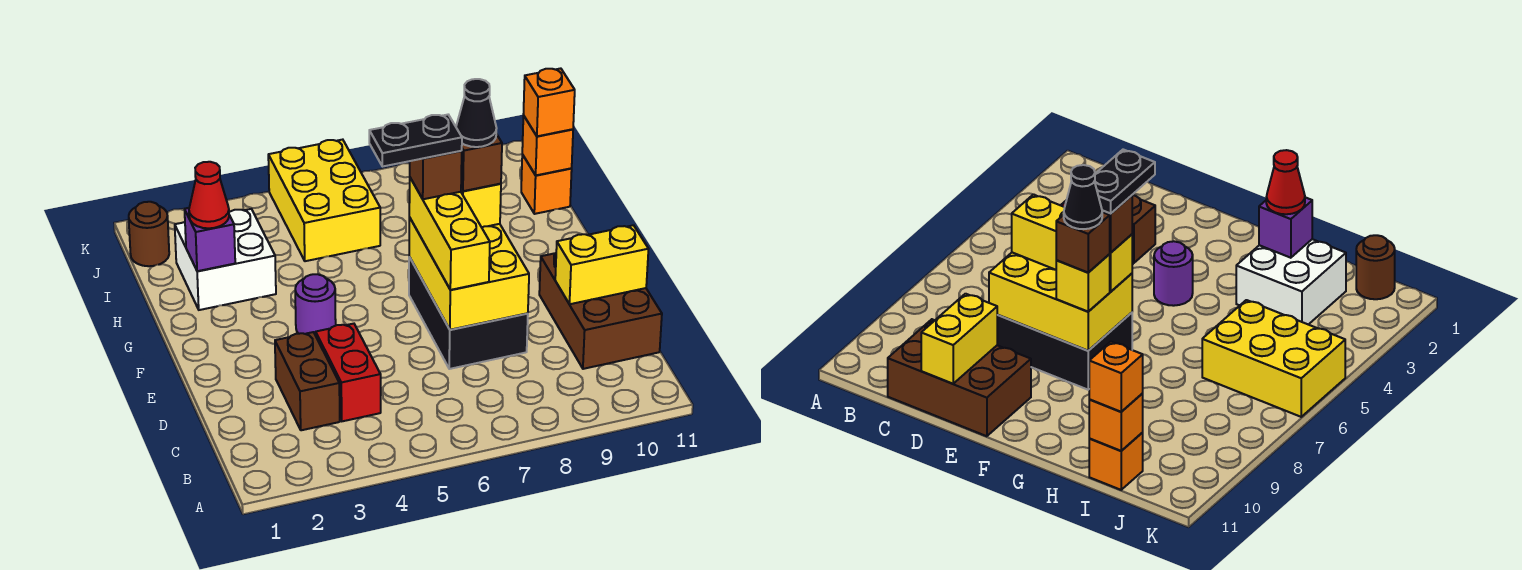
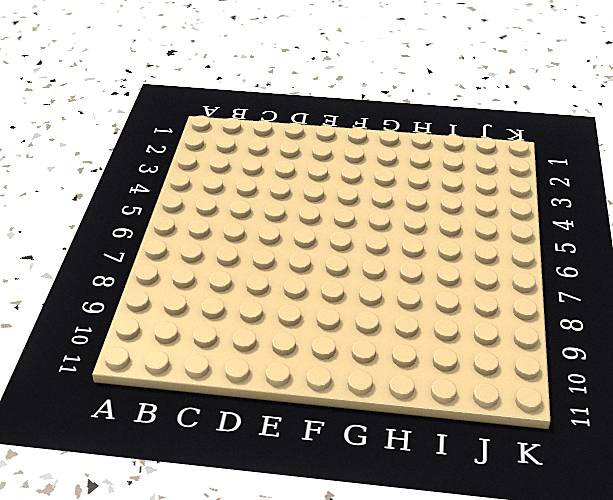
none -> brown brick C3:D3 level 1
none -> red brick C4:D4 level 1
none -> brown brick C10:E11 level 1

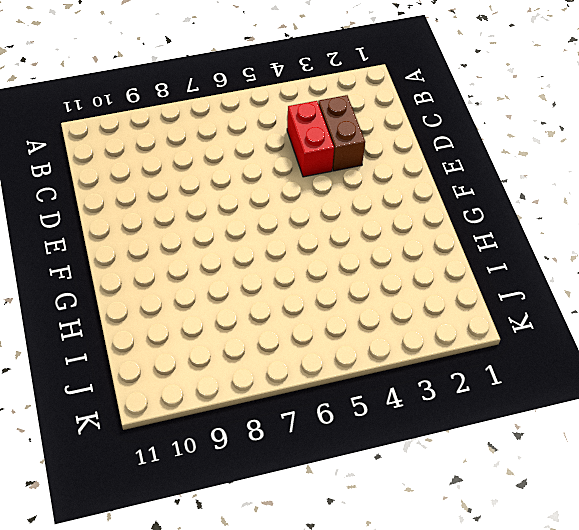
none -> brown brick C10:E11 level 1
none -> black brick D7:F8 level 1
none -> purple round brick F4 level 1

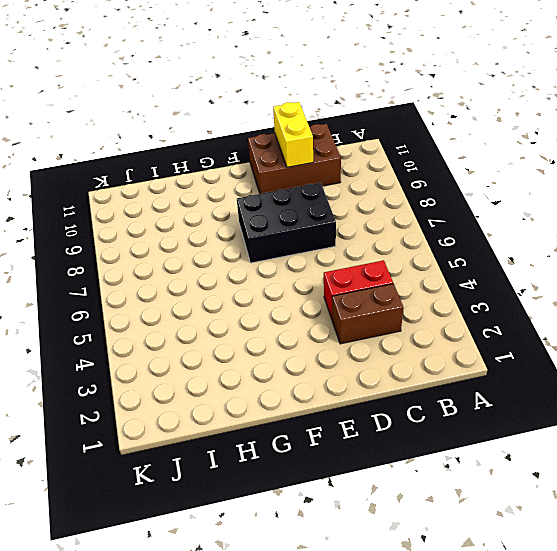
none -> purple round brick F4 level 1
none -> white brick H2:I3 level 1
none -> yellow brick I5:K6 level 1

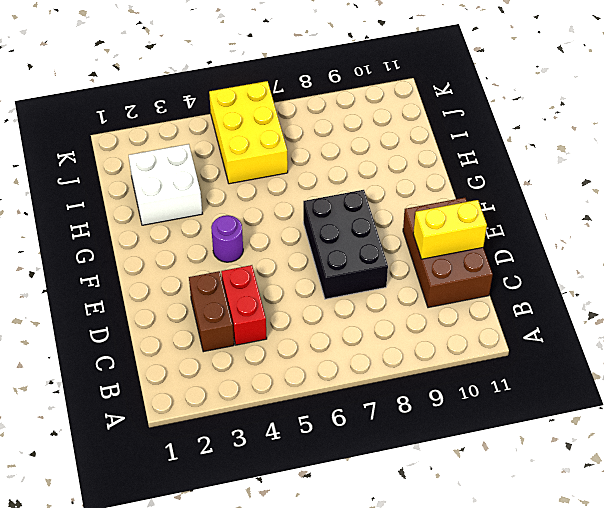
none -> orange brick I11 level 1
none -> brown round brick J1 level 1
none -> yellow brick D7:F8 level 2

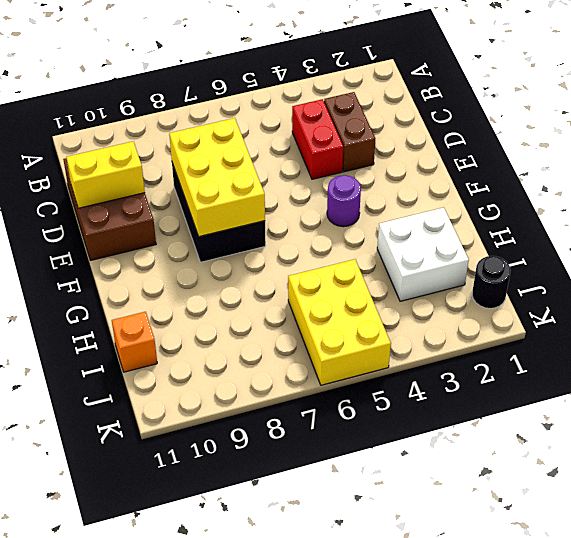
black round brick J1 level 1 -> brown round brick J1 level 1
none -> purple brick H2 level 2
none -> orange brick I11 level 2
none -> yellow brick D7:F7 level 3

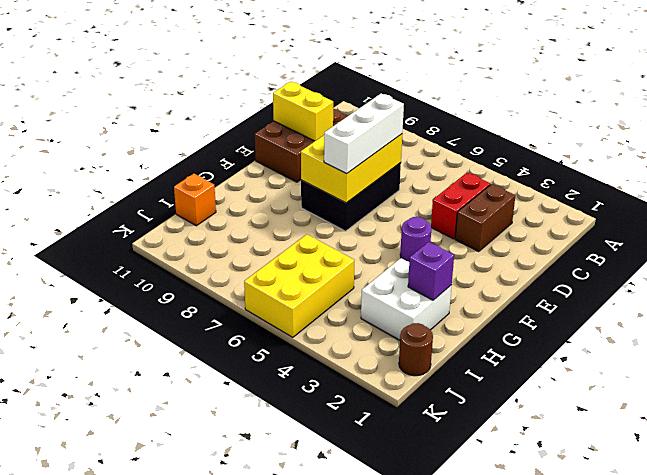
white brick D7:F7 level 3 -> yellow brick D7:F7 level 3
none -> orange brick I11 level 2
none -> yellow brick F8 level 3
none -> red cone H2 level 3

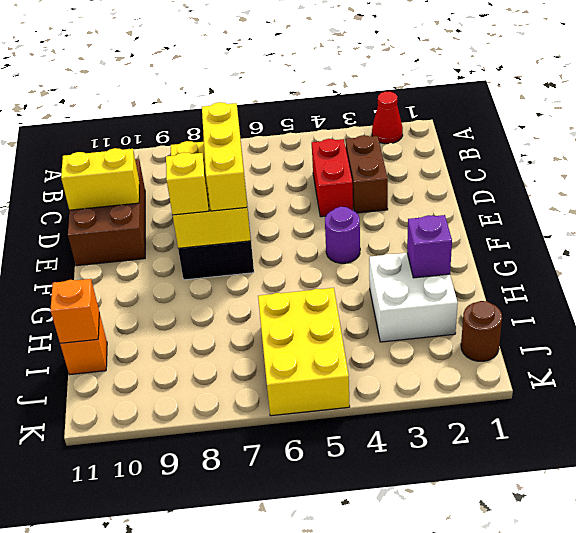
red cone A2 level 1 -> red cone H2 level 3
none -> orange brick I11 level 3
none -> brown brick F7 level 4
none -> brown brick F8 level 4

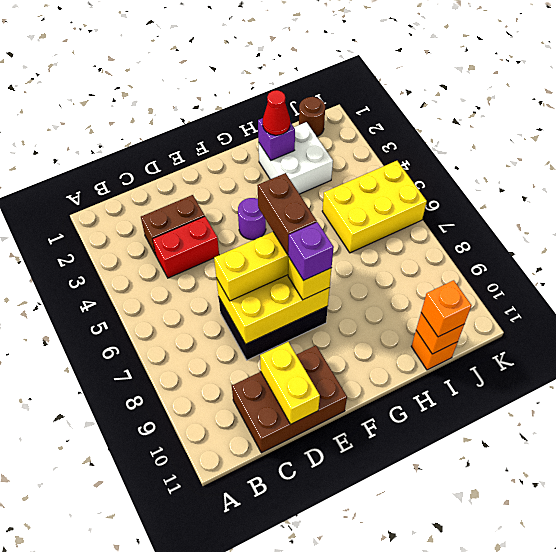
brown brick F6:F7 level 4 -> brown brick F7 level 4
purple brick F8 level 4 -> brown brick F8 level 4
none -> black plate F6:F7 level 5
none -> black cone F8 level 5

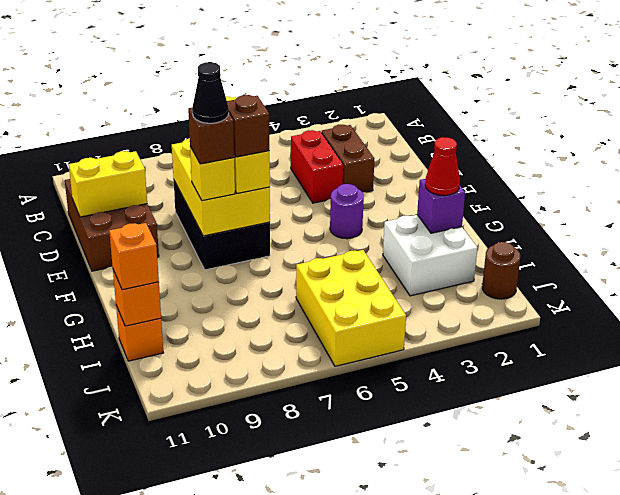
none -> black plate F6:F7 level 5

